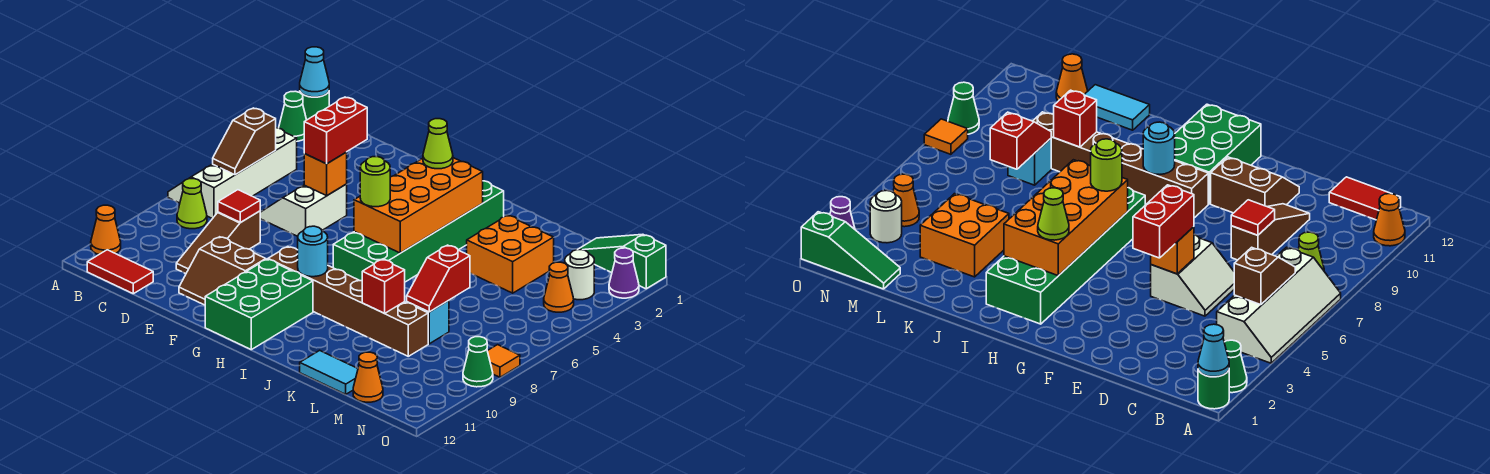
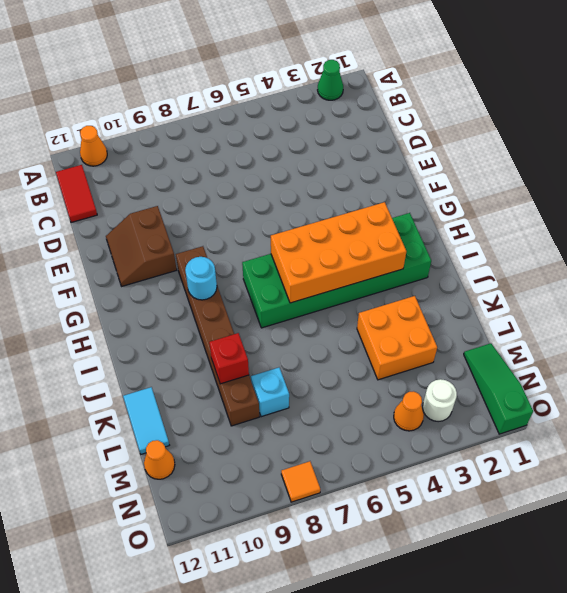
none -> green round brick A1 level 1
none -> white slope A4:B7 level 1 top B
none -> lime cone B8 level 1
none -> white slope D5:E6 level 1 top E

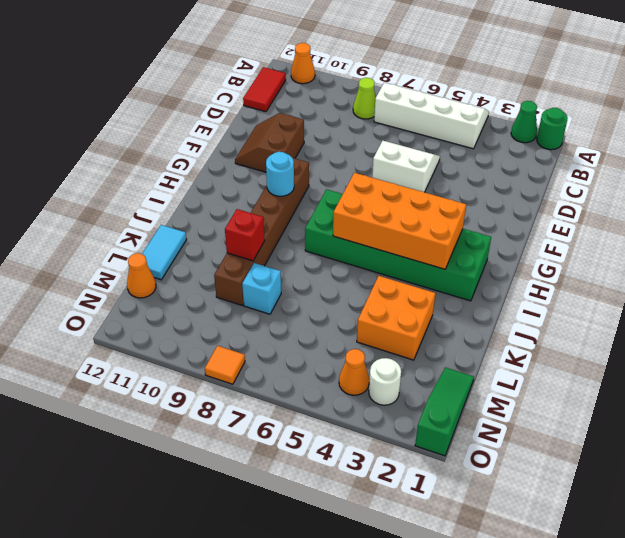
none -> brown slope D8:D10 level 1 top 8
none -> green brick G10:H12 level 1
none -> purple cone O2 level 1
none -> green cone O9 level 1

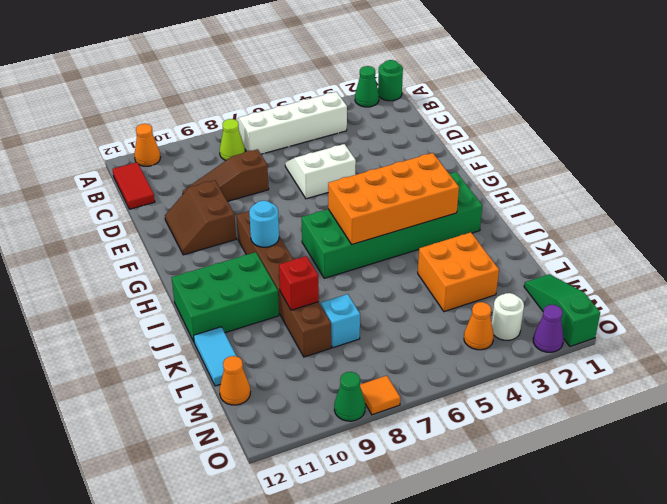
green brick I10:J12 level 1 -> green brick G10:H12 level 1
none -> cyan cone A1 level 2
none -> brown slope B5:B6 level 2 top 5
none -> red tile D8 level 2
none -> orange brick E5 level 2

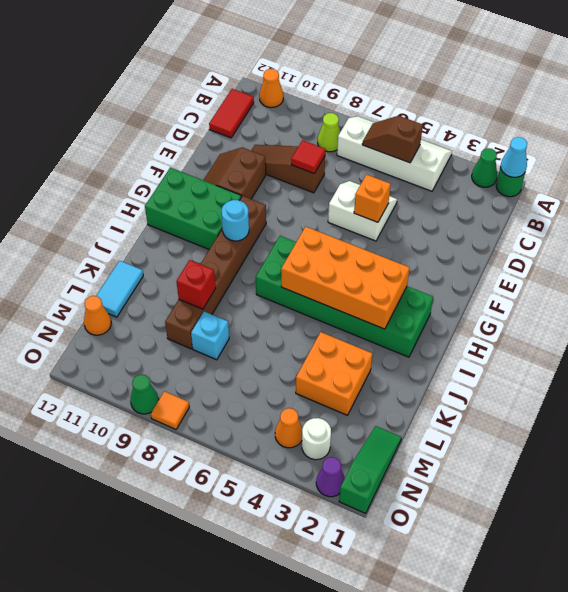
none -> red slope L7:L8 level 2 top 7
none -> red brick E4:E5 level 3
none -> lime cone H3 level 3
none -> lime round brick H6 level 3

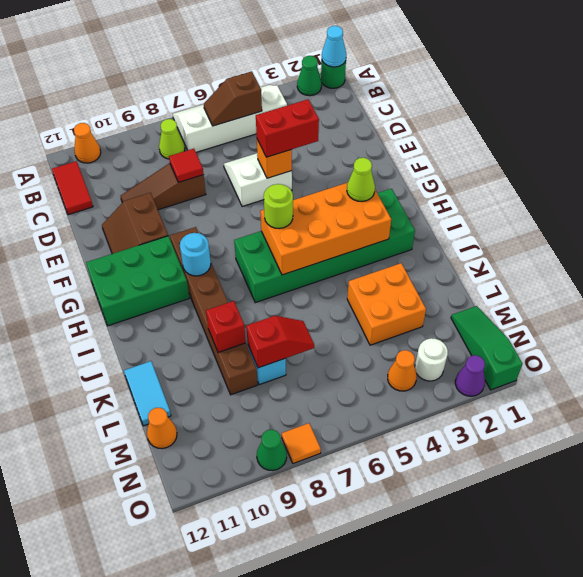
red slope L7:L8 level 2 top 8 -> red slope L7:L8 level 2 top 7

